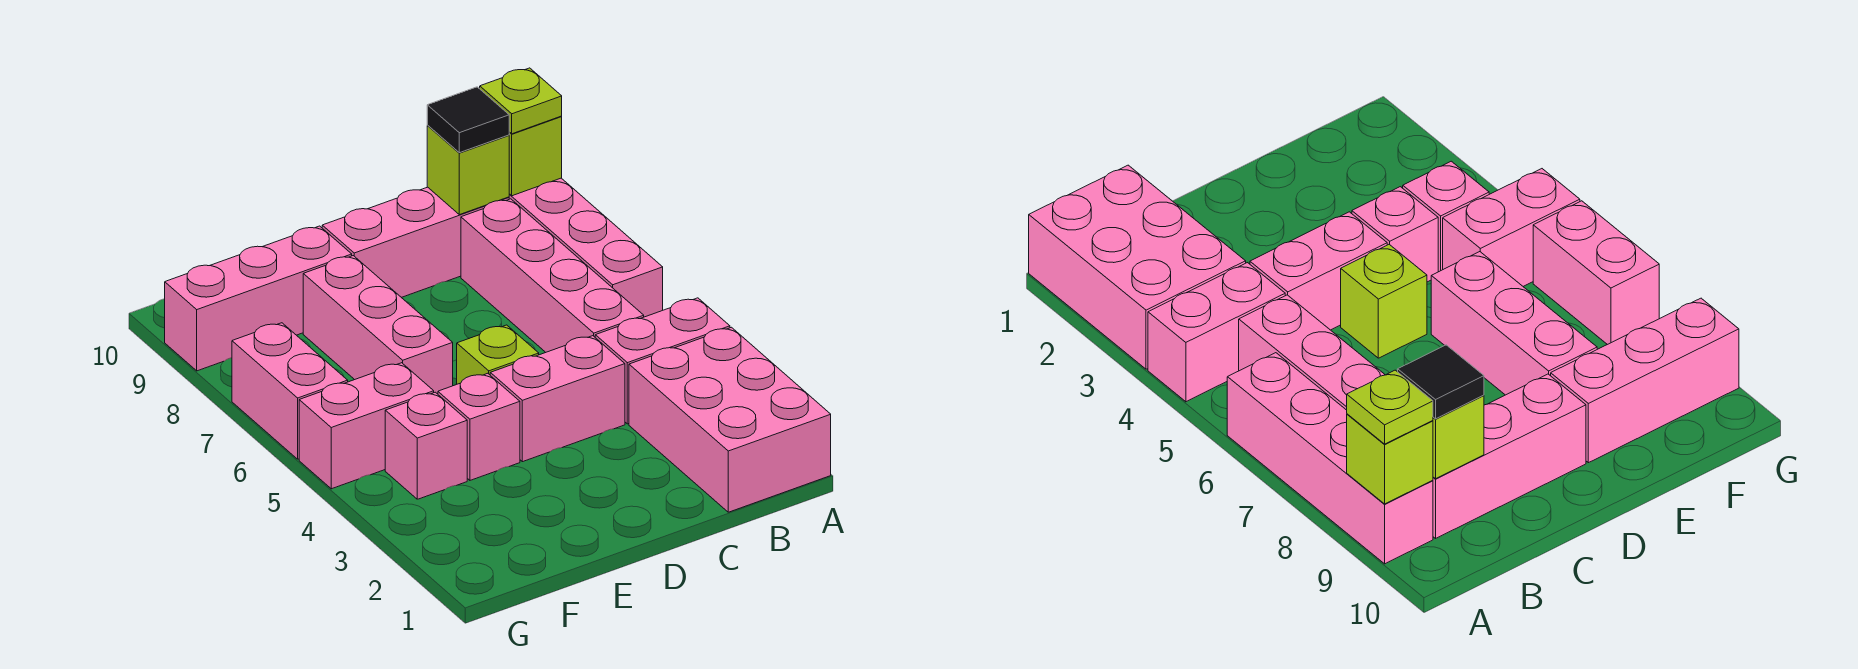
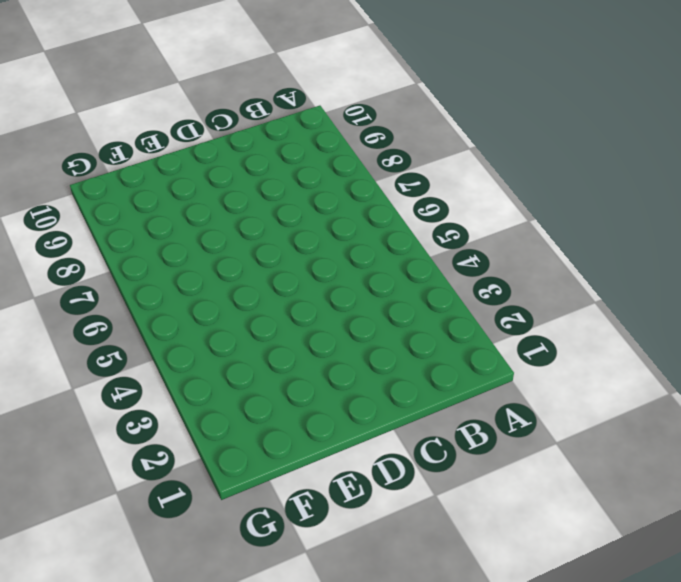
none -> pink brick A1:B3 level 1
none -> pink brick A4:B4 level 1
none -> pink brick A6:A9 level 1

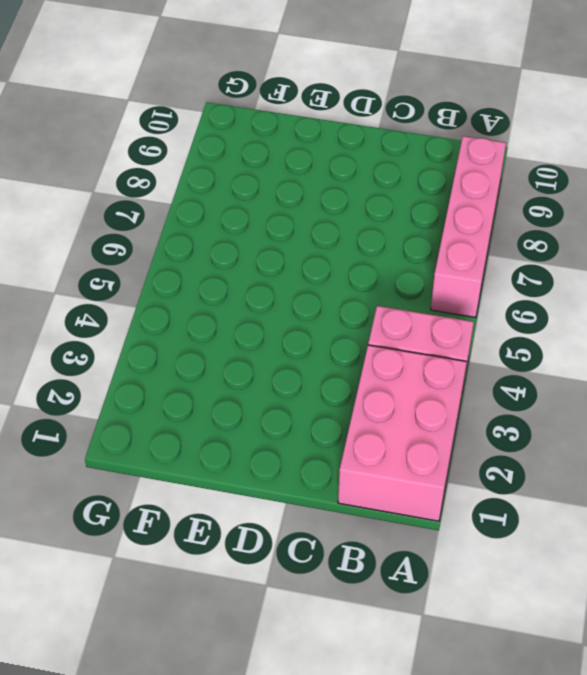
none -> pink brick B5:B8 level 1
none -> pink brick B9:D9 level 1
none -> pink brick C4:D4 level 1

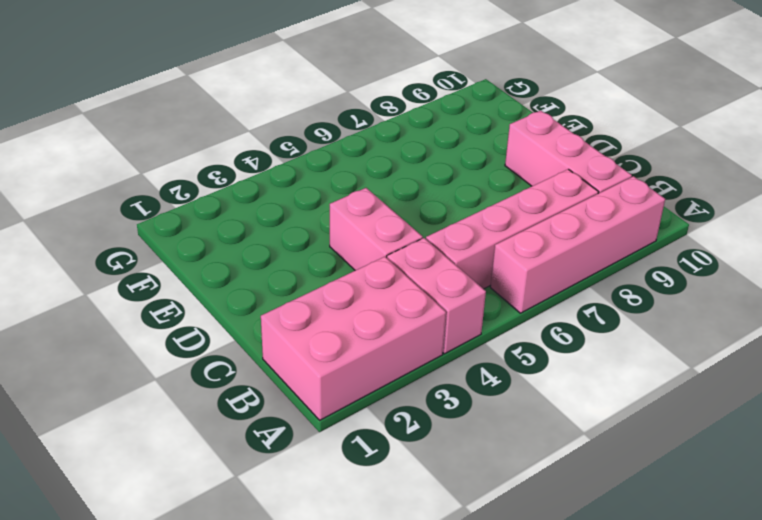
none -> lime brick D5 level 1
none -> pink brick E4 level 1
none -> pink brick E6:E8 level 1

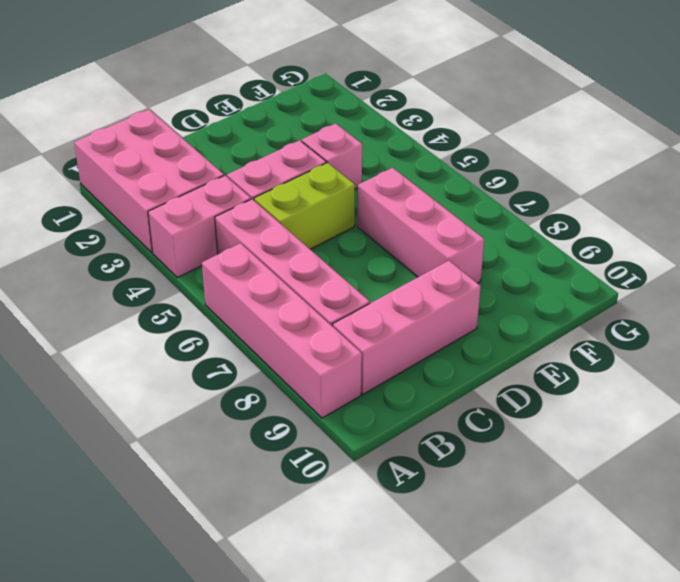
lime brick C5:D5 level 1 -> lime brick D5 level 1
none -> pink brick E9:G9 level 1
none -> pink brick F4 level 1
none -> pink brick F5:G5 level 1

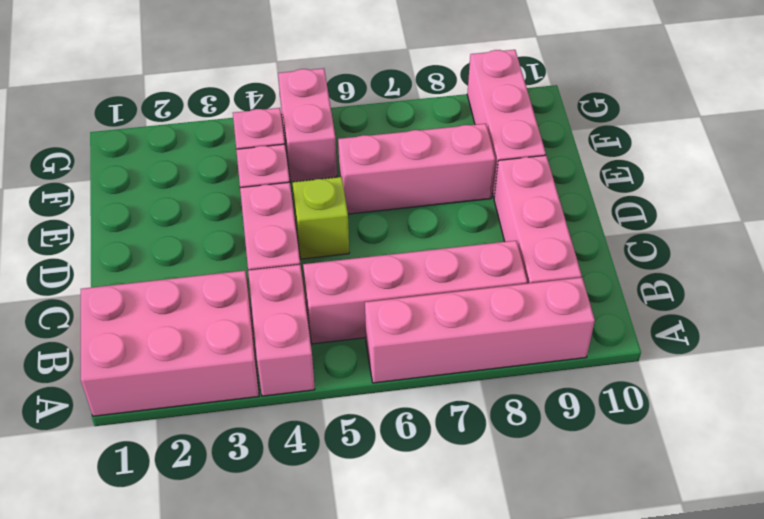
none -> pink brick G6:G7 level 1
none -> lime brick A9 level 2
none -> lime brick B9 level 2

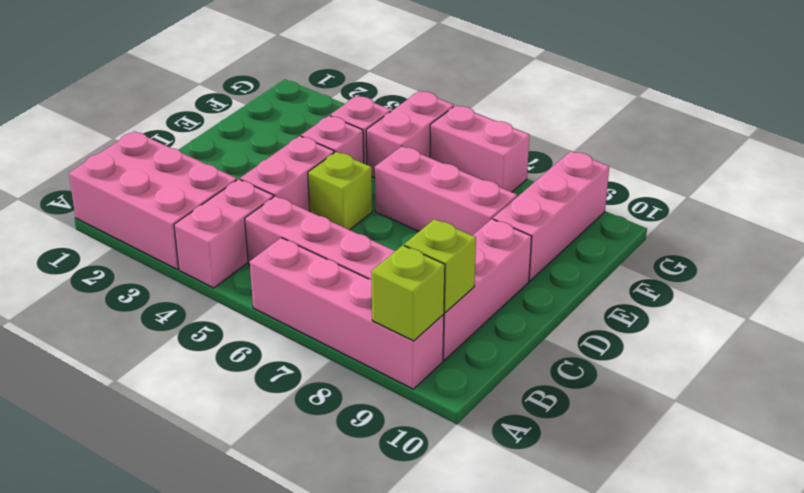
none -> lime plate A9 level 3
none -> black tile B9 level 3

